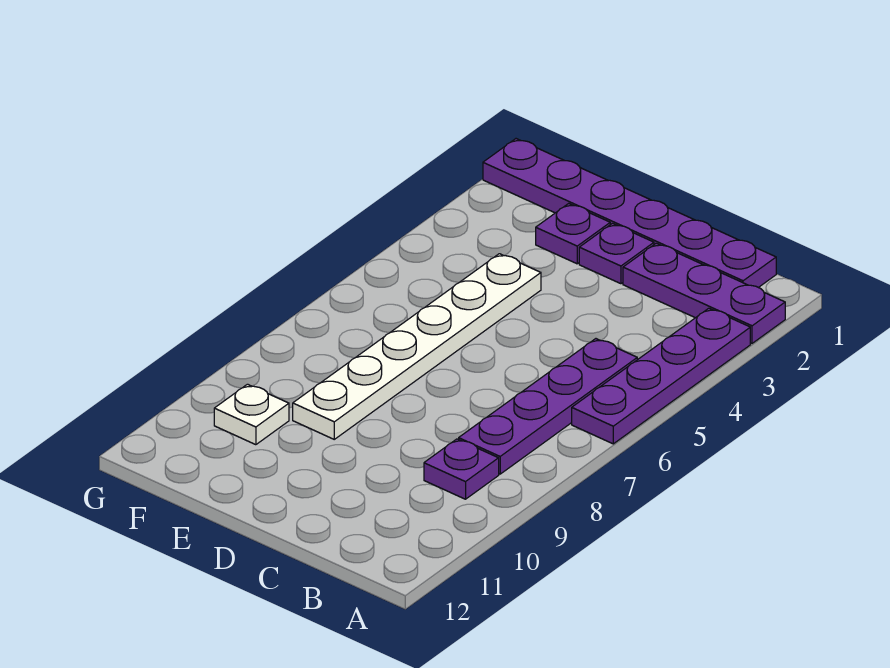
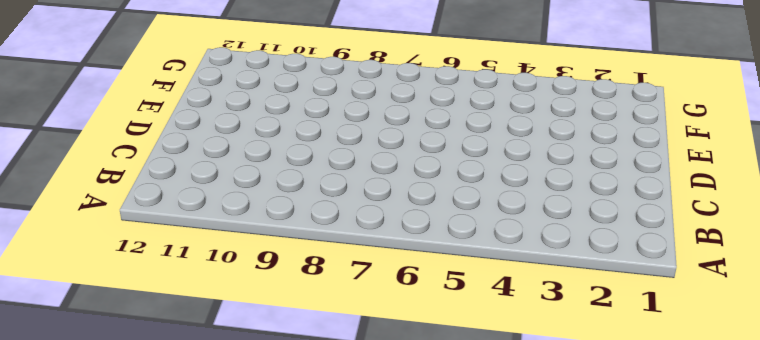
none -> purple plate A2:C2 level 1
none -> purple plate A3:A6 level 1

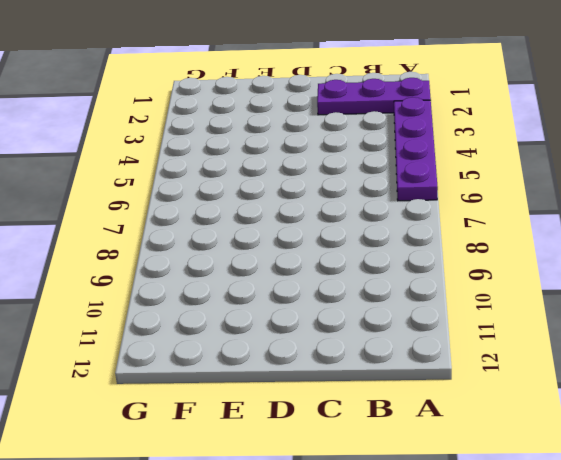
none -> purple plate B1:G1 level 1
none -> purple plate B5:B8 level 1

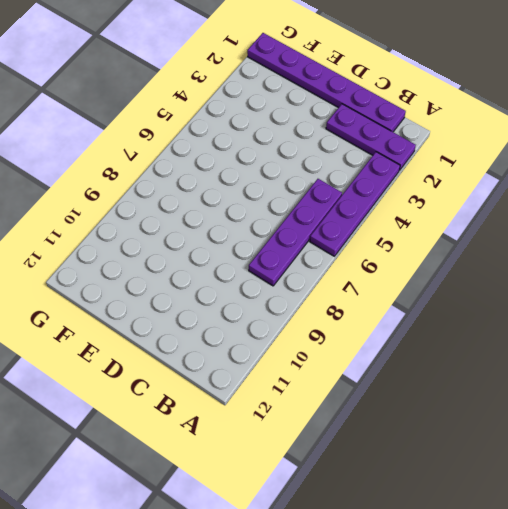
none -> purple plate B9 level 1
none -> purple plate D2 level 1

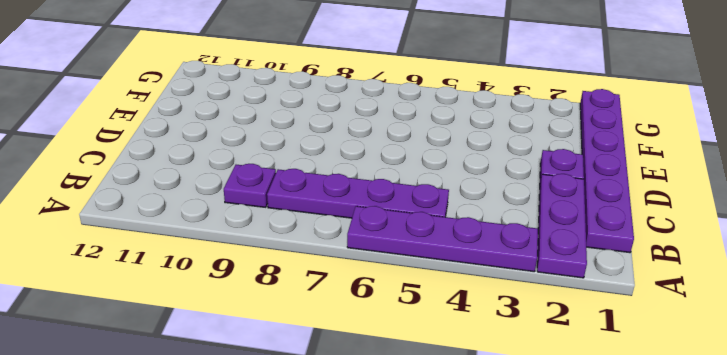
none -> purple plate E2 level 1
none -> white plate E4:E9 level 1

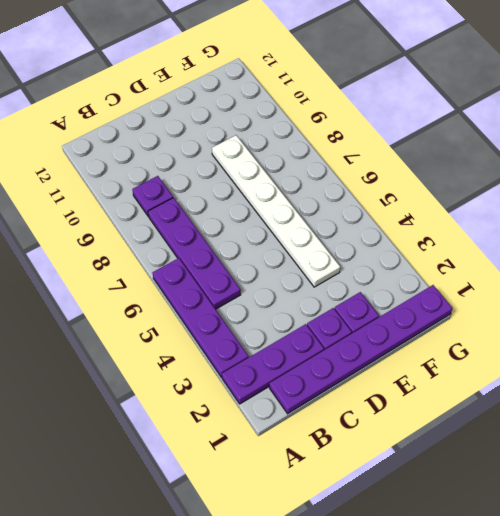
none -> white plate F10 level 1

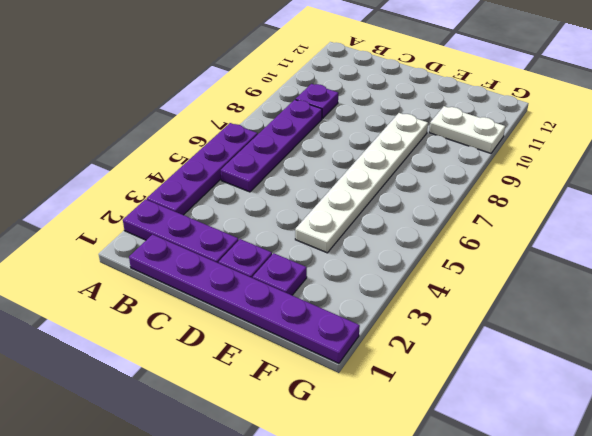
white plate F10:G10 level 1 -> white plate F10 level 1

